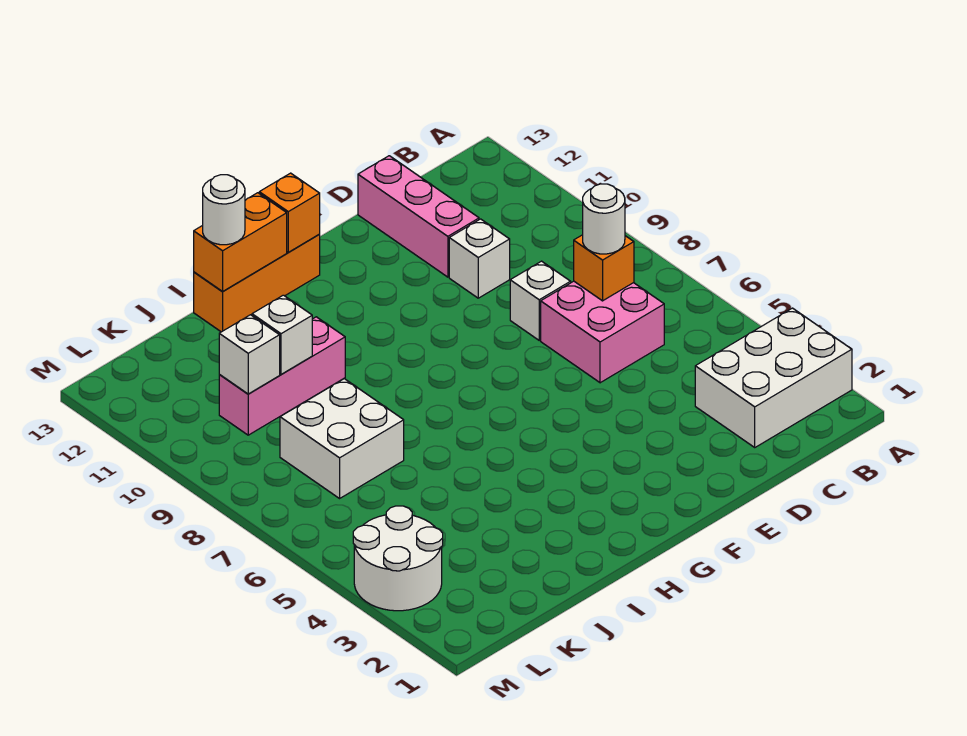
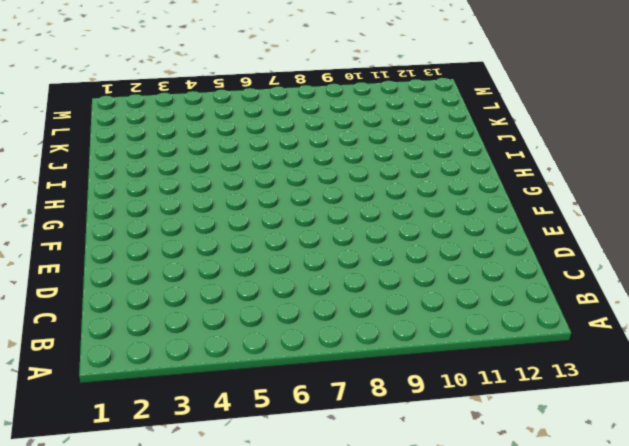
none -> white brick A2:C3 level 1
none -> pink brick C6:D7 level 1
none -> white brick D8 level 1

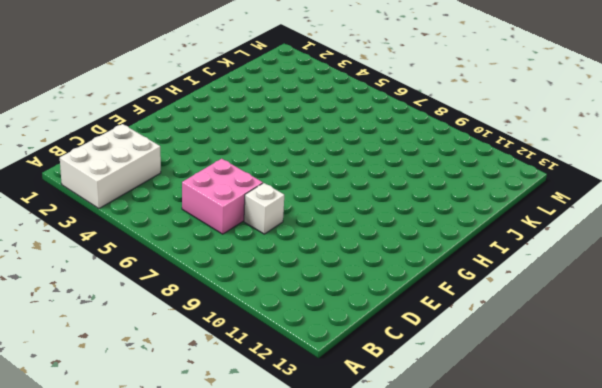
none -> white brick D10 level 1
none -> pink brick D11:D13 level 1
none -> orange brick G13:I13 level 1

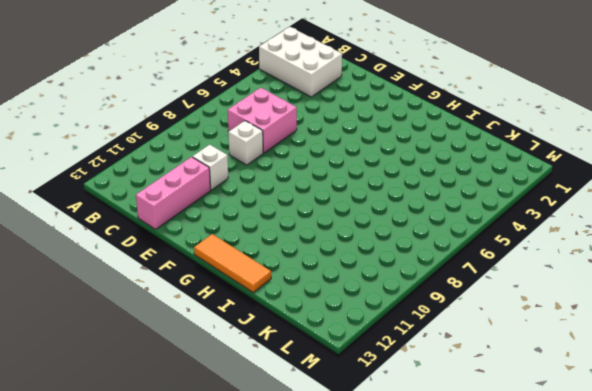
orange tile G13:I13 level 1 -> orange brick G13:I13 level 1
none -> pink brick I10:K10 level 1
none -> white brick J7:K8 level 1
none -> white round brick L3:M4 level 1

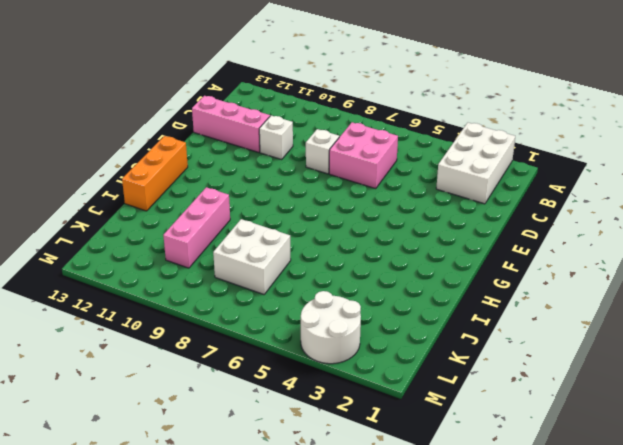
none -> orange brick C7 level 2
none -> orange brick G13 level 2
none -> orange brick H13:I13 level 2

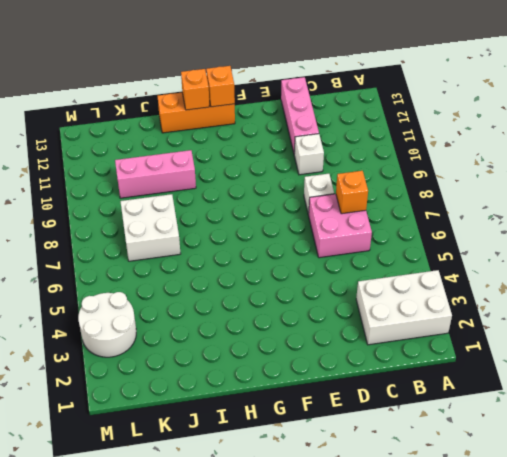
orange brick H13 level 2 -> orange brick H13:I13 level 2
none -> white brick J10 level 2
none -> white brick K10 level 2
none -> white round brick C7 level 3

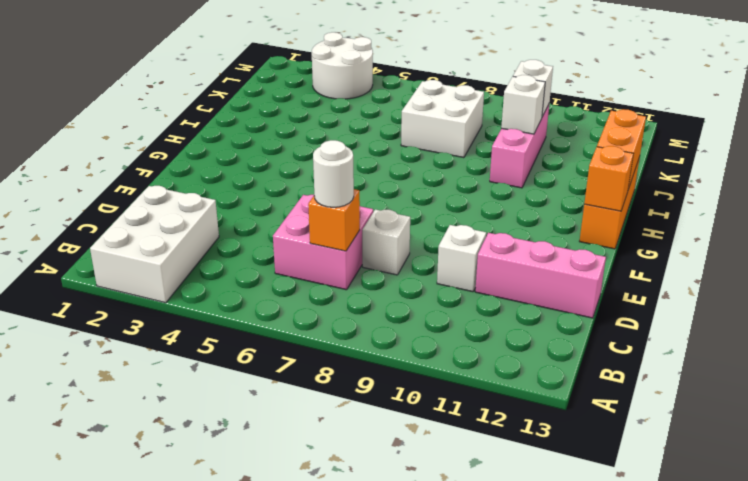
none -> white round brick I13 level 3

